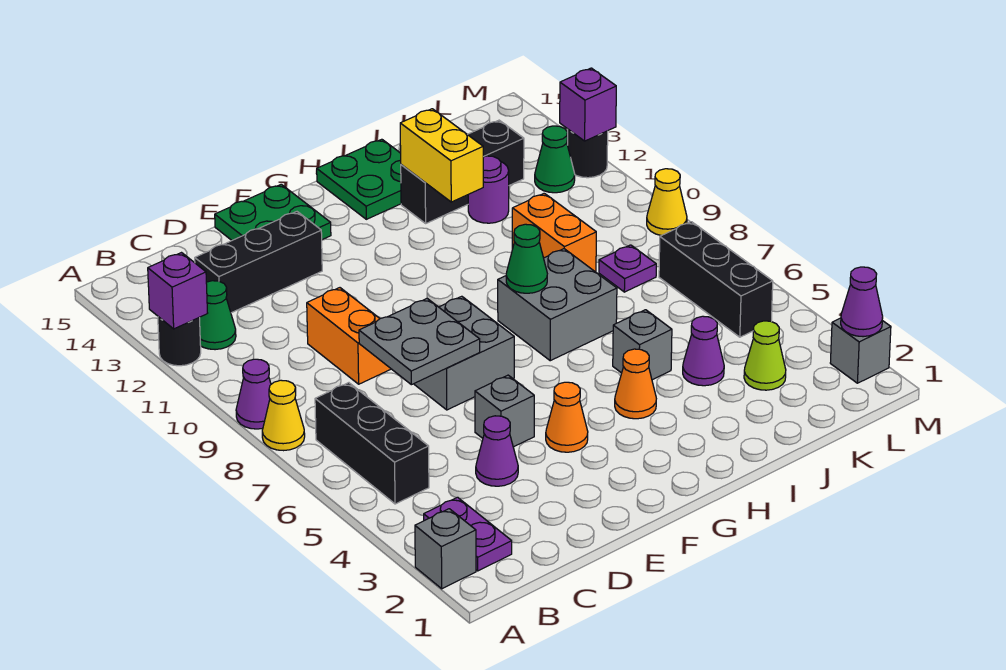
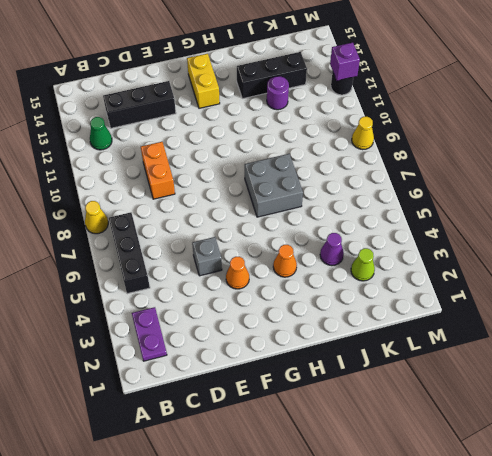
yellow brick G13:G14 level 1 -> yellow brick I12:I13 level 2
none -> grey brick A2 level 1
none -> purple cone A9 level 1
none -> black round brick A12 level 1
none -> purple cone D4 level 1

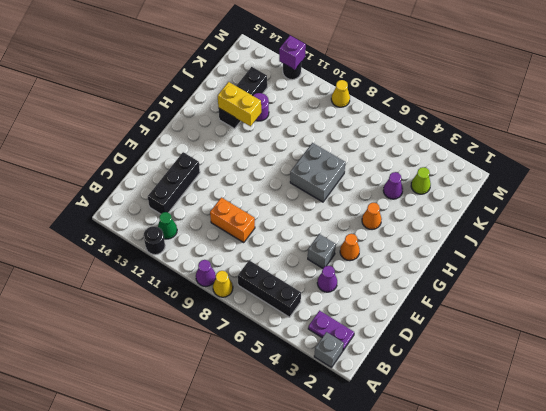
none -> grey brick E7:F8 level 1
none -> green plate E14:F15 level 1
none -> green plate H14:I15 level 1
none -> grey brick I5 level 1

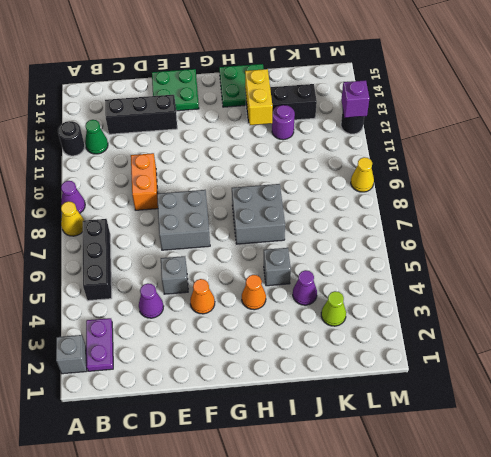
none -> orange brick J9:J10 level 1
none -> purple plate K8 level 1
none -> black brick L5:L7 level 1
none -> green cone L12 level 1

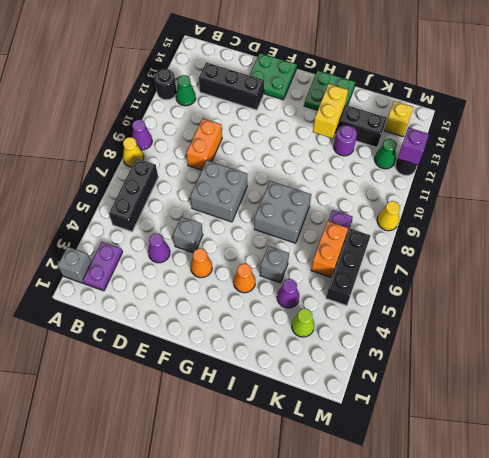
orange brick K6:K7 level 1 -> orange brick J9:J10 level 1
yellow brick L14 level 1 -> none
none -> grey brick M2 level 1
none -> purple brick A12 level 2
none -> grey plate D7:E8 level 2
none -> green cone H8 level 2

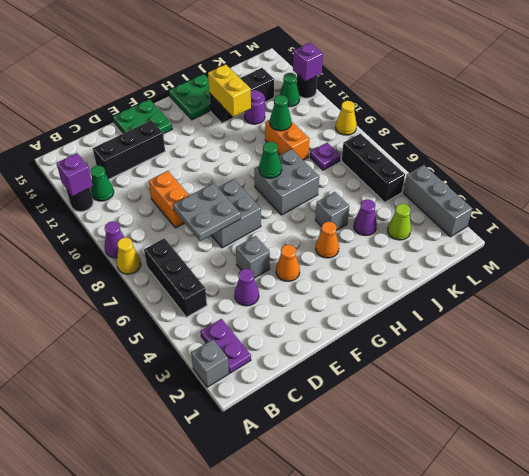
green cone J10 level 2 -> none
grey brick M2:M4 level 1 -> grey brick M2 level 1
none -> purple cone M2 level 2

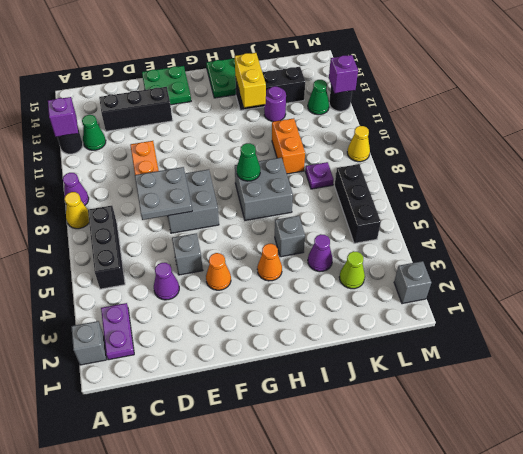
none -> purple cone M2 level 2

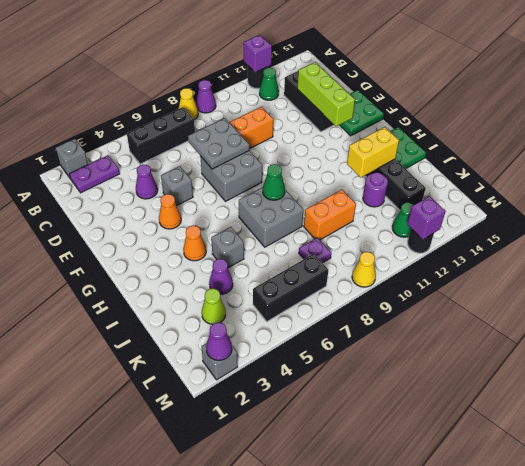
lime brick D13:F13 level 2 -> none

